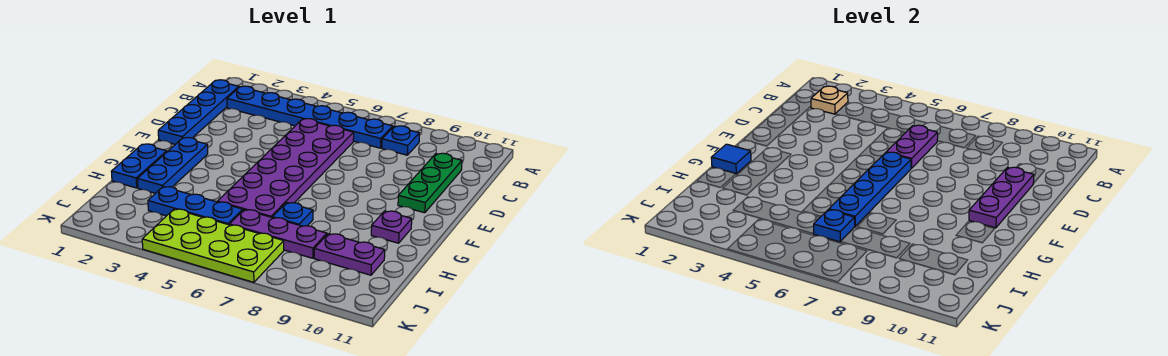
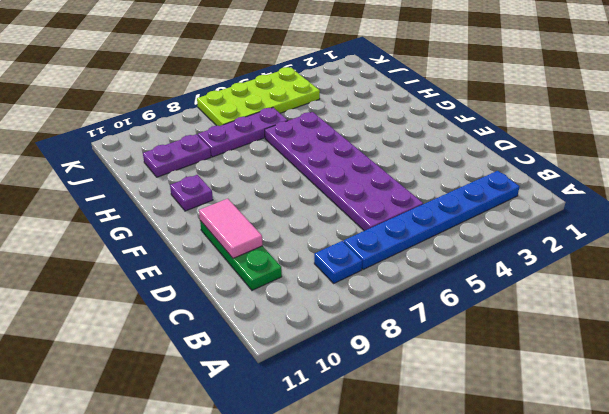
pink tile D10:E10 level 2 -> purple plate D10:F10 level 2
none -> blue plate B1:E1 level 1
none -> blue plate F2:H2 level 1
none -> blue plate G1:H1 level 1

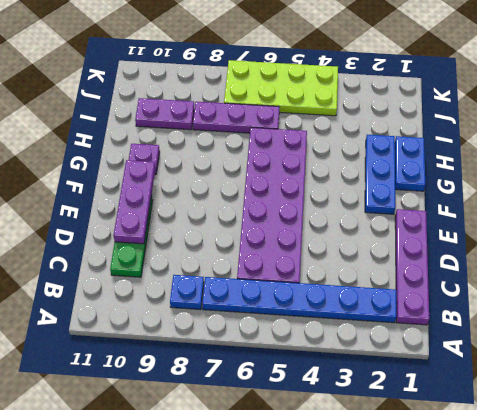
purple plate B1:E1 level 1 -> blue plate B1:E1 level 1
none -> blue plate H7 level 1
none -> blue plate I3:I5 level 1
none -> tan plate B2 level 2

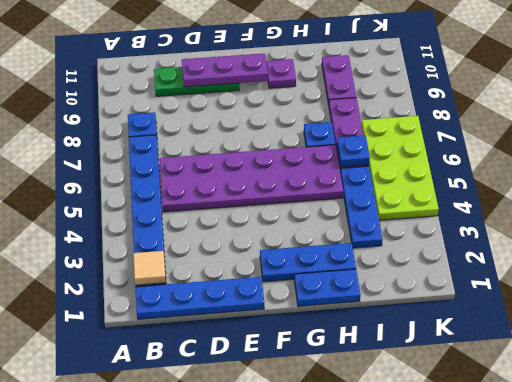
tan tile B2 level 2 -> tan plate B2 level 2
none -> purple plate C6:D6 level 2
none -> blue plate E6:H6 level 2
none -> blue tile G1 level 2

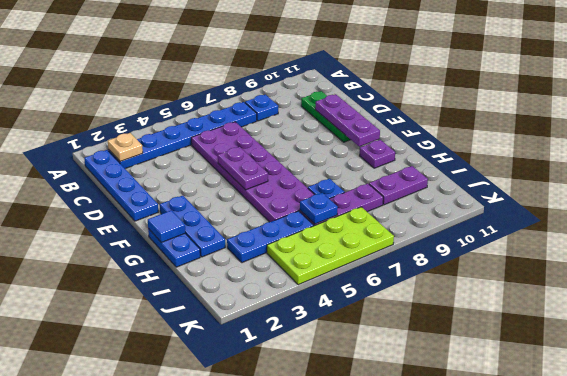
purple plate E5:F5 level 2 -> purple plate C6:D6 level 2
none -> blue plate E6:H6 level 2

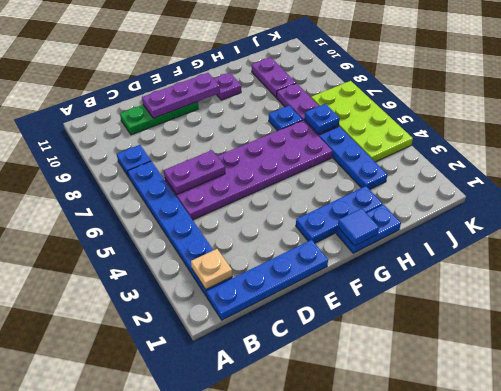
none -> blue plate E6:H6 level 2

